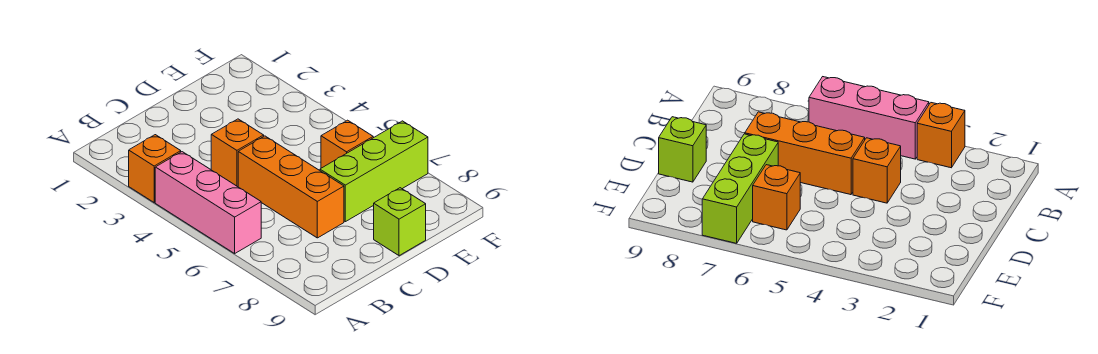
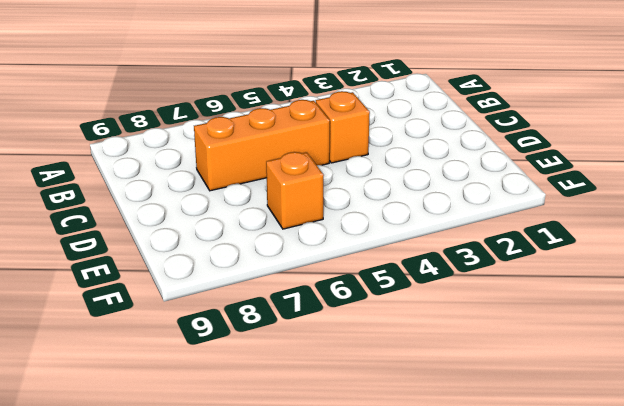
none -> orange brick A3 level 1
none -> pink brick A4:A6 level 1

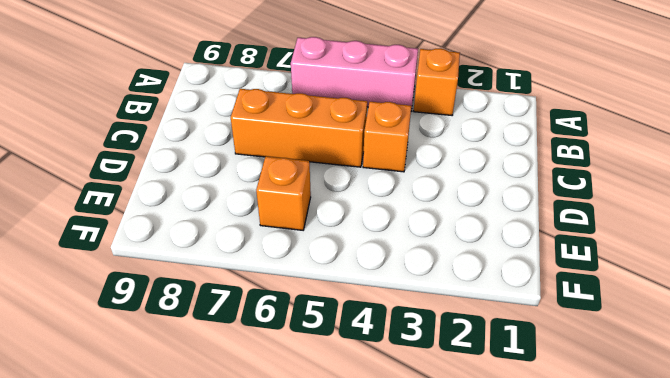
none -> lime brick D7:F7 level 1
none -> lime brick D9 level 1

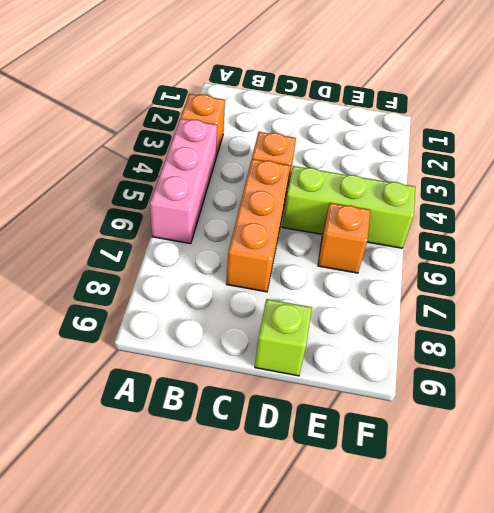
lime brick D5:F5 level 1 -> lime brick D7:F7 level 1

